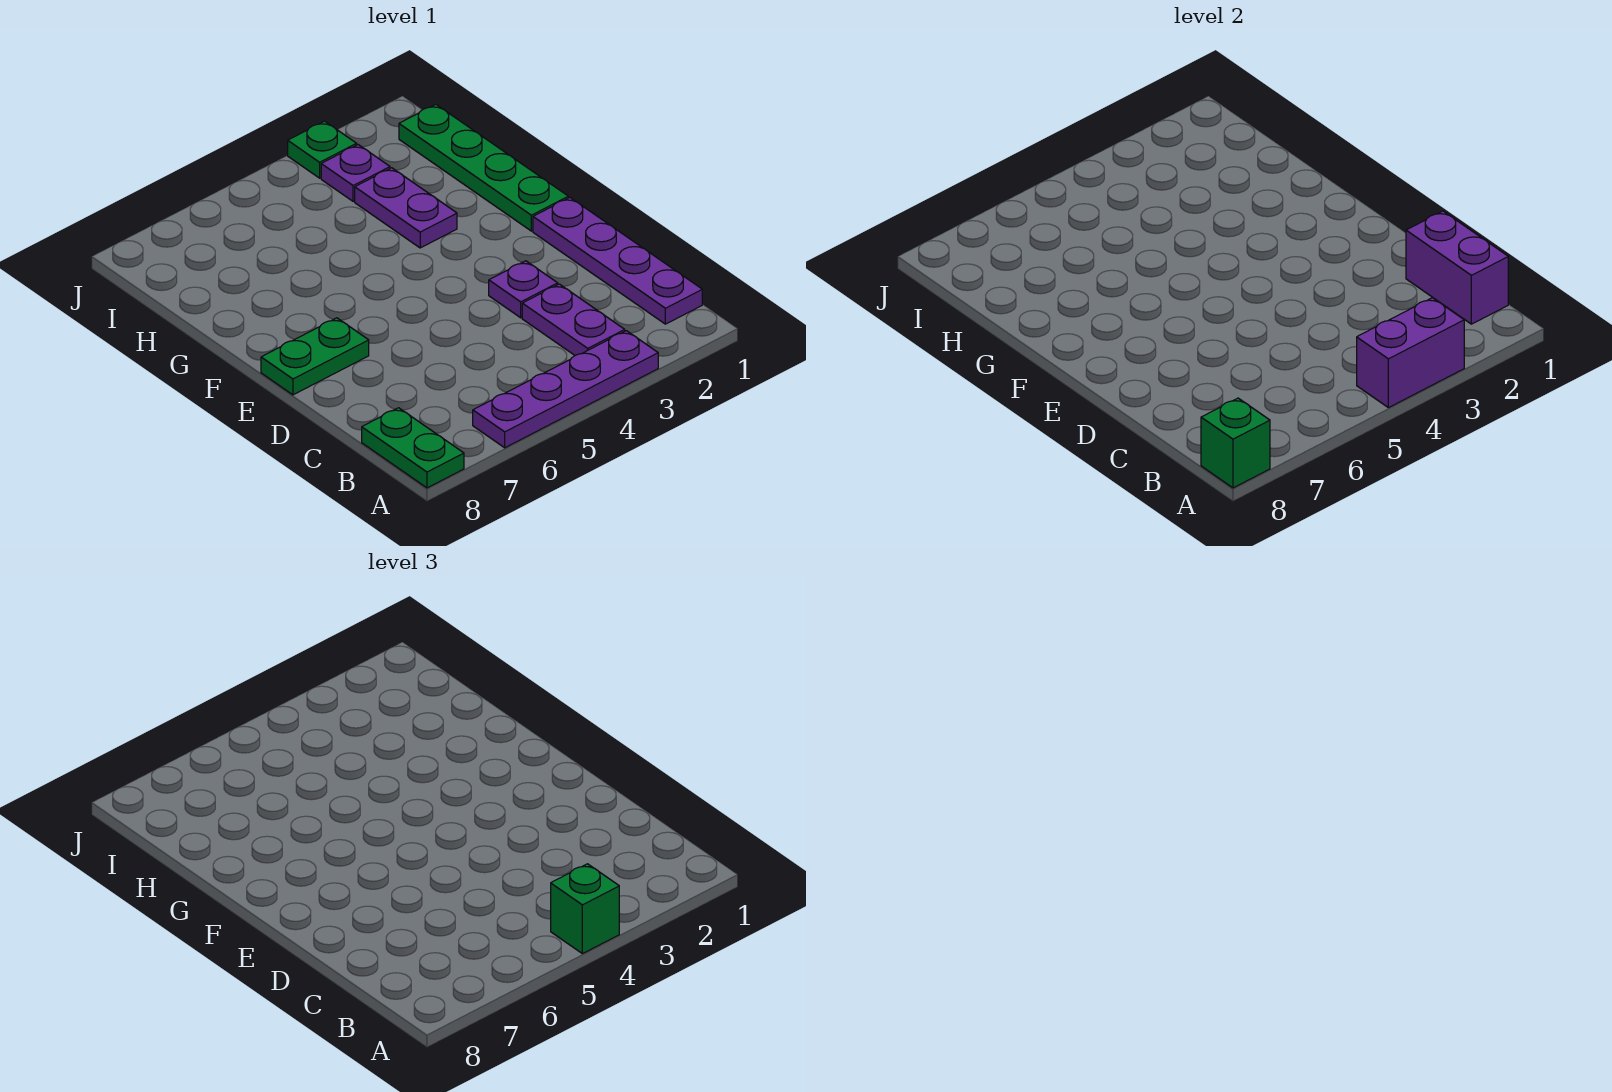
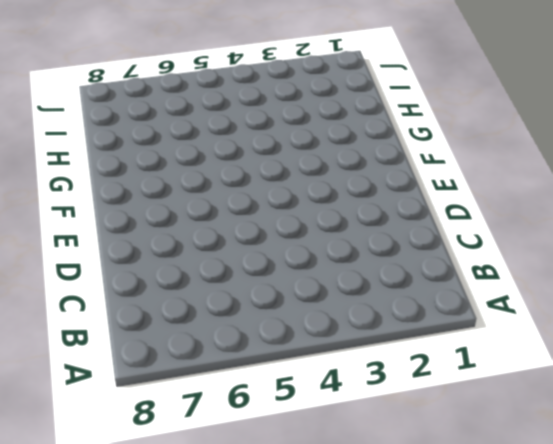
none -> purple plate A3:A6 level 1
none -> green plate A8:B8 level 1
none -> purple plate B1:E1 level 1

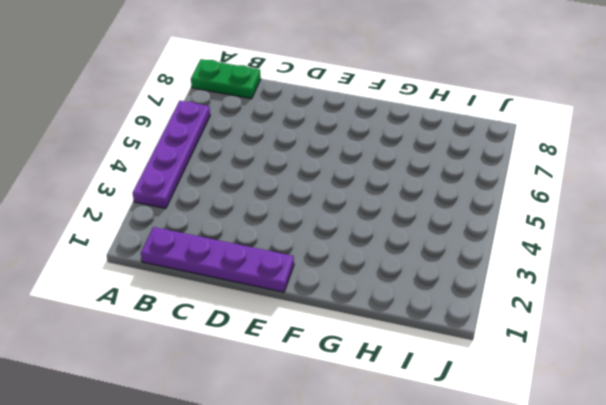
none -> purple plate B3:C3 level 1
none -> purple plate D3 level 1
none -> green plate E7:E8 level 1

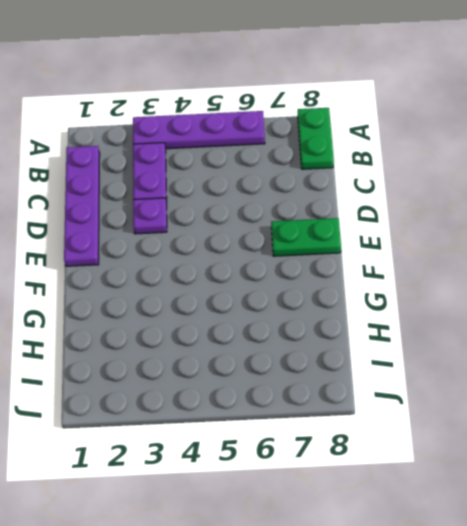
none -> green plate F1:I1 level 1
none -> purple plate G3:H3 level 1
none -> purple plate I3 level 1

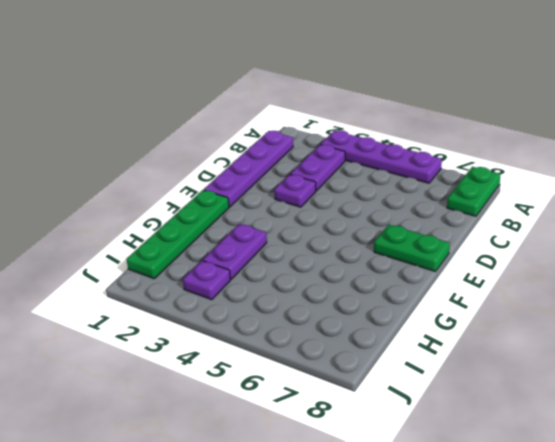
none -> green plate J3 level 1
none -> purple brick A3:A4 level 2
none -> green brick A8 level 2

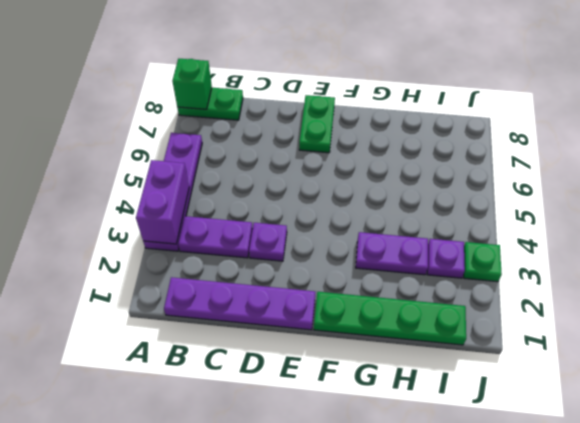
none -> purple brick B1:C1 level 2
none -> green brick A4 level 3

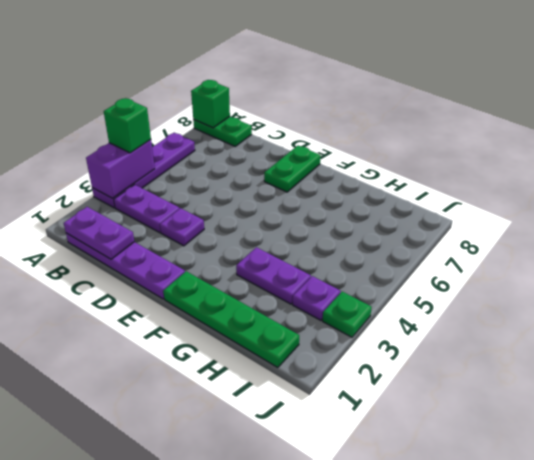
purple plate B1:C1 level 2 -> purple brick B1:C1 level 2

